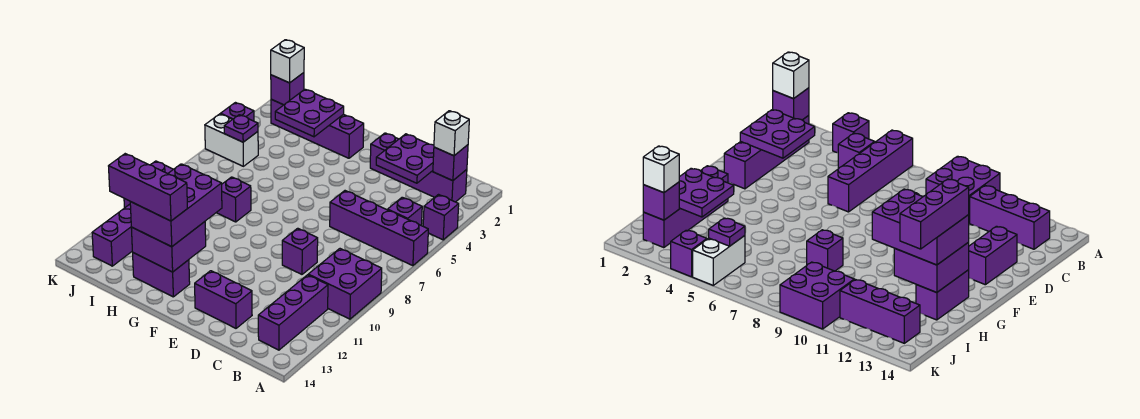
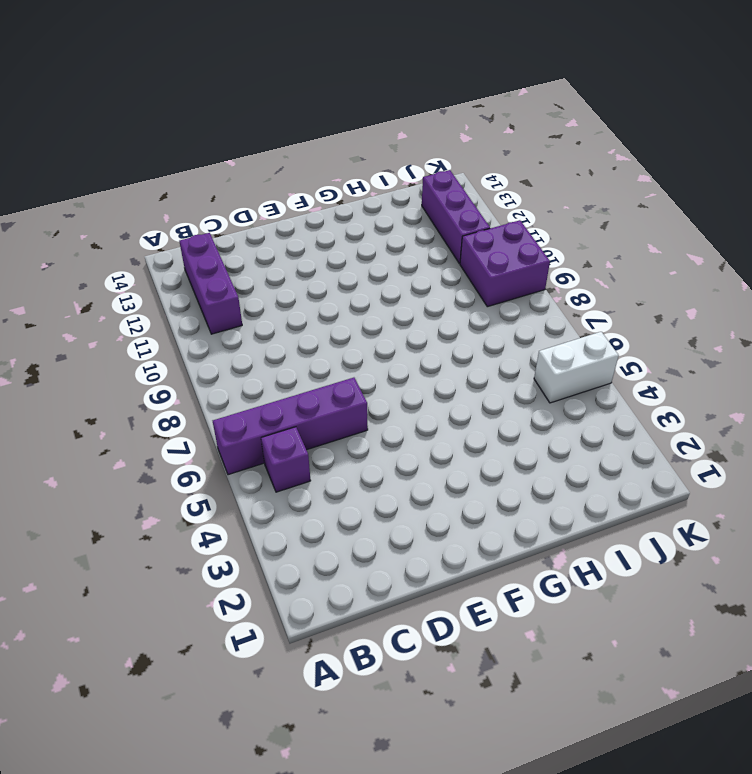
none -> purple brick A4 level 1
none -> purple brick A9:B10 level 1
none -> purple brick B2:E2 level 1

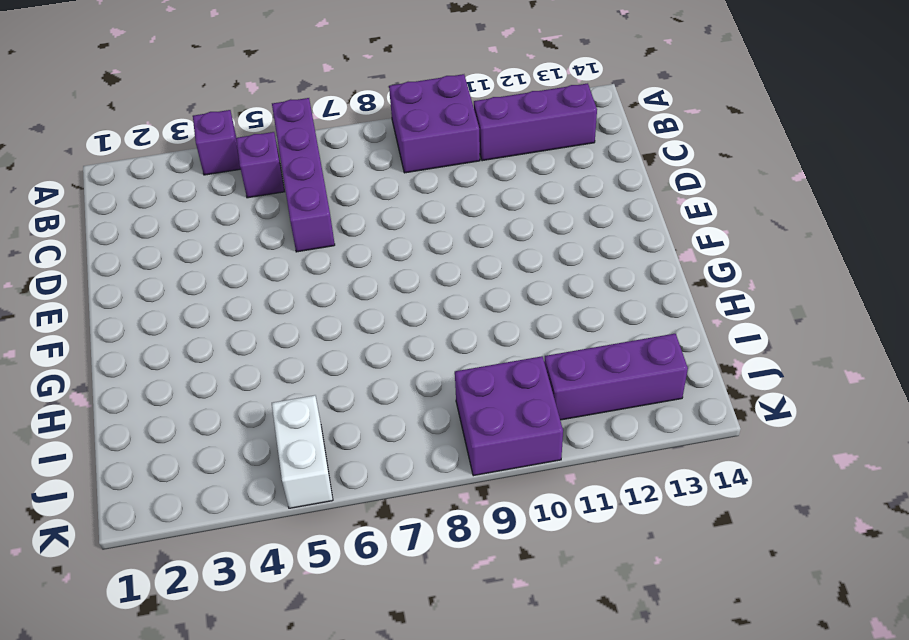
none -> purple brick B2:E2 level 1
none -> purple brick D9 level 1
none -> purple brick D13:E13 level 1

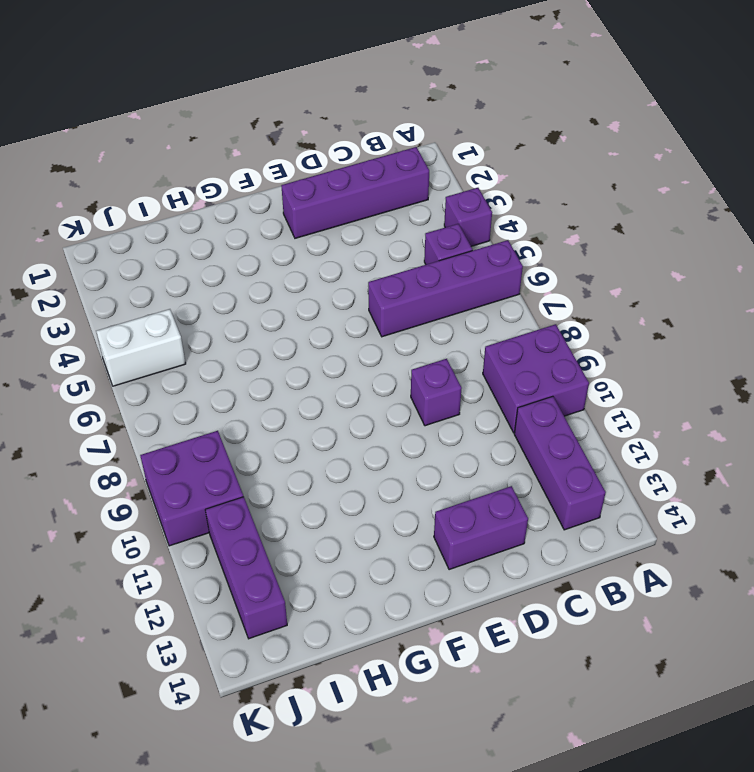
none -> purple brick G2:J2 level 1
none -> purple brick G13:H13 level 1
none -> purple brick H8 level 1

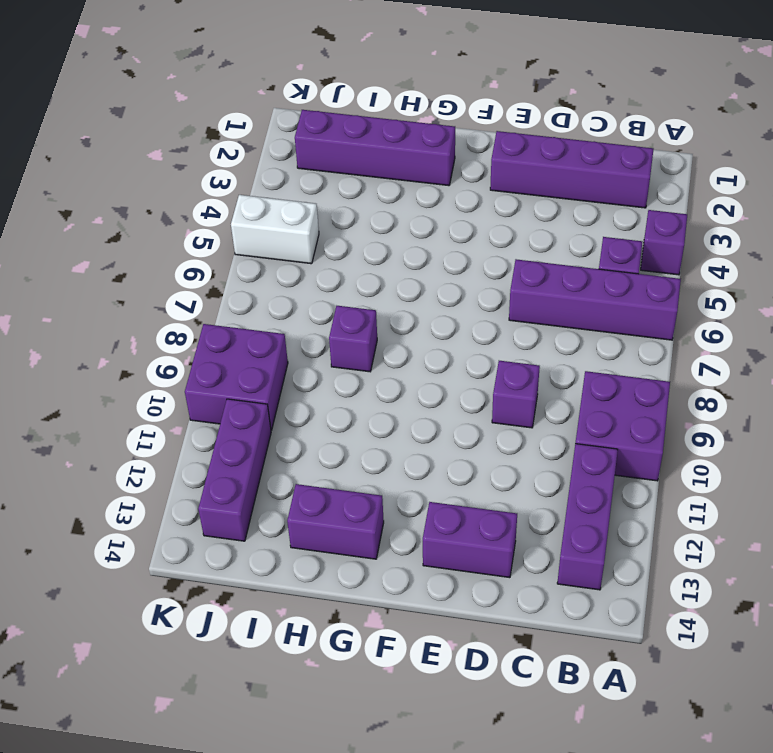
none -> purple brick K4 level 1
none -> purple brick B2 level 2
none -> purple plate C2:D3 level 2

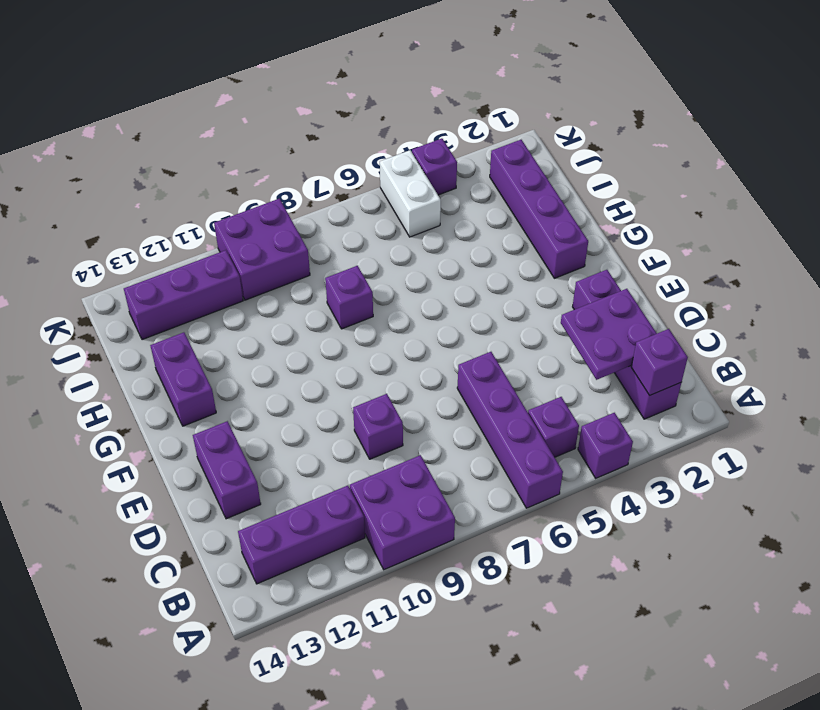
none -> purple brick G12:H13 level 2
none -> purple plate H2:I3 level 2
none -> purple brick J2 level 2

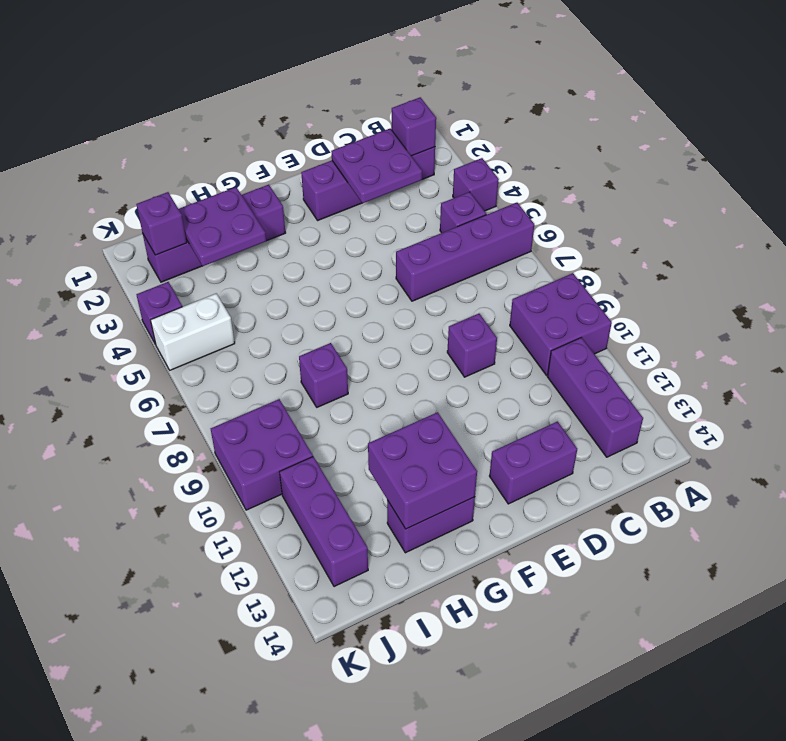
none -> purple plate J5 level 2
none -> white brick B2 level 3
none -> purple brick G11:H13 level 3

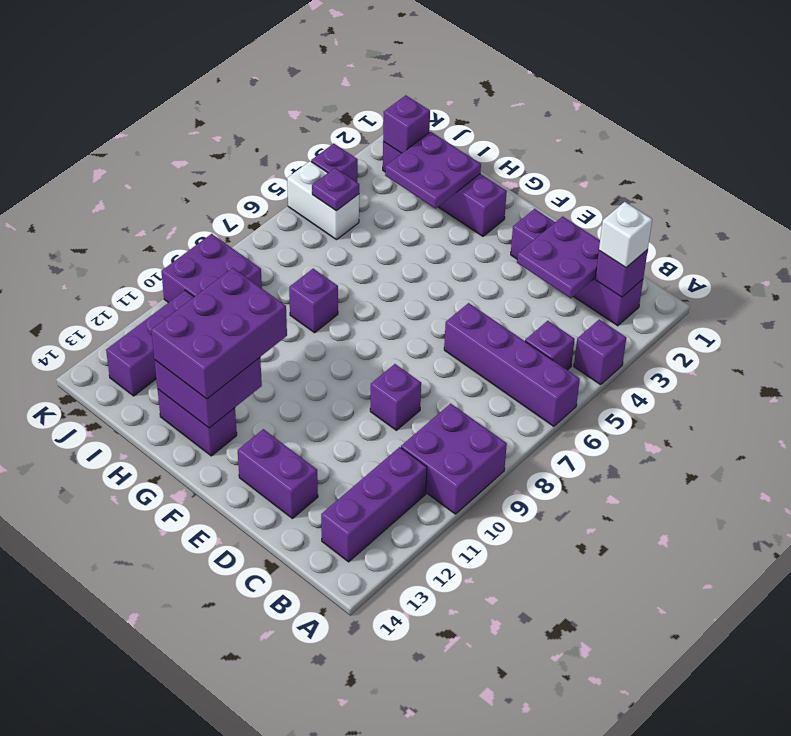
none -> white brick J2 level 3
none -> purple brick G13:I13 level 4

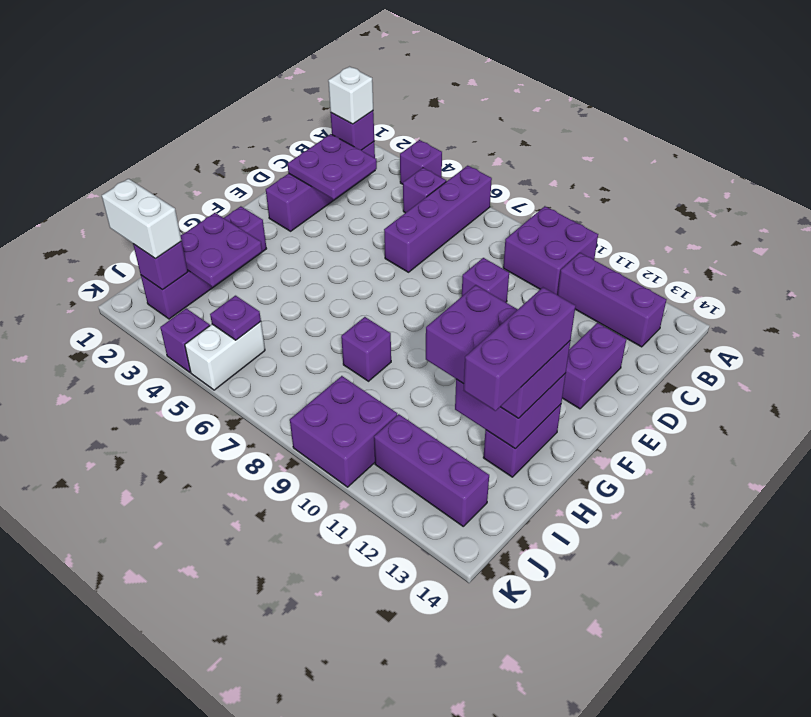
white brick J1:J2 level 3 -> white brick J2 level 3

